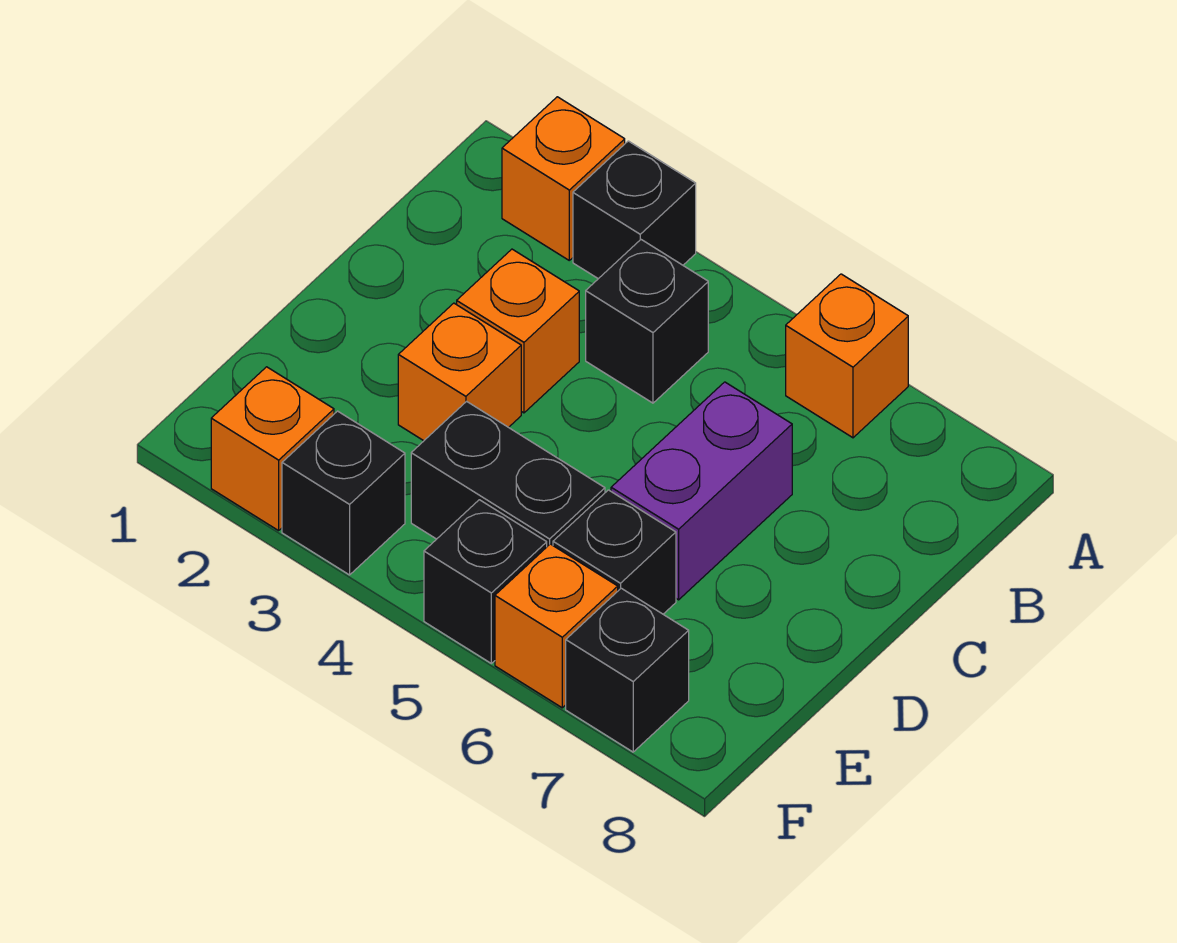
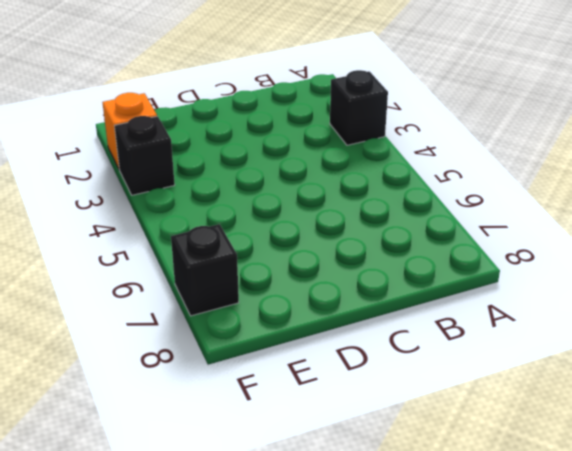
none -> orange brick A2 level 1
none -> orange brick A6 level 1
none -> black brick B4 level 1

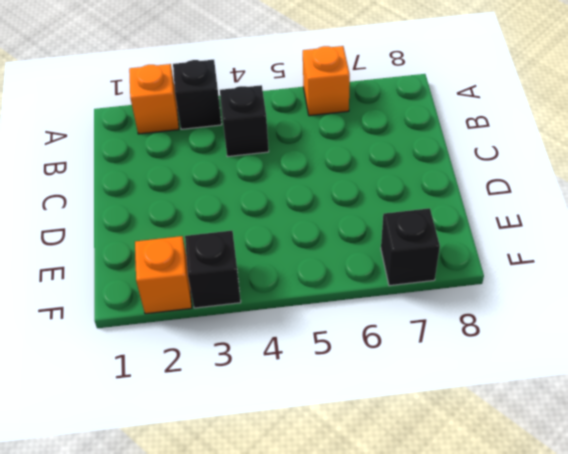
none -> orange brick C3 level 1
none -> purple brick C6:D6 level 1
none -> orange brick D3 level 1

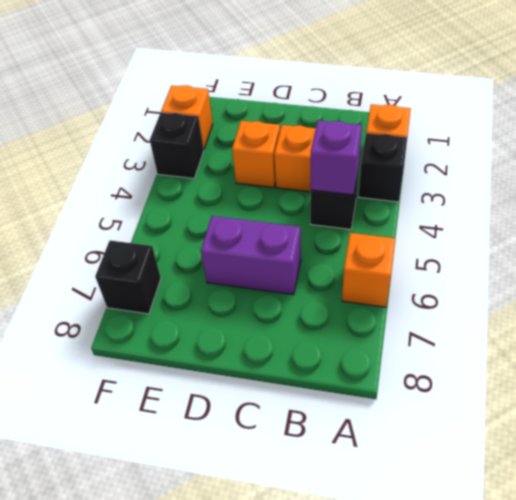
purple brick B4 level 2 -> none
none -> black brick E4:E5 level 1
none -> black brick E6 level 1
none -> black brick F5 level 1

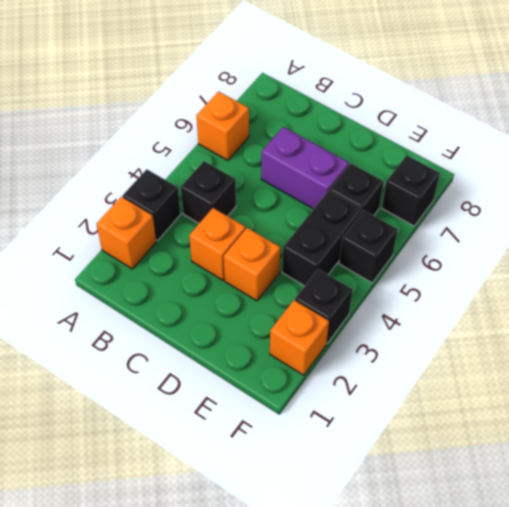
none -> orange brick F6 level 1

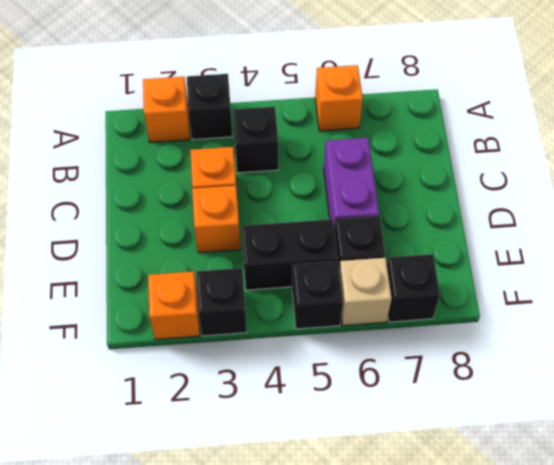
tan brick F6 level 1 -> orange brick F6 level 1

